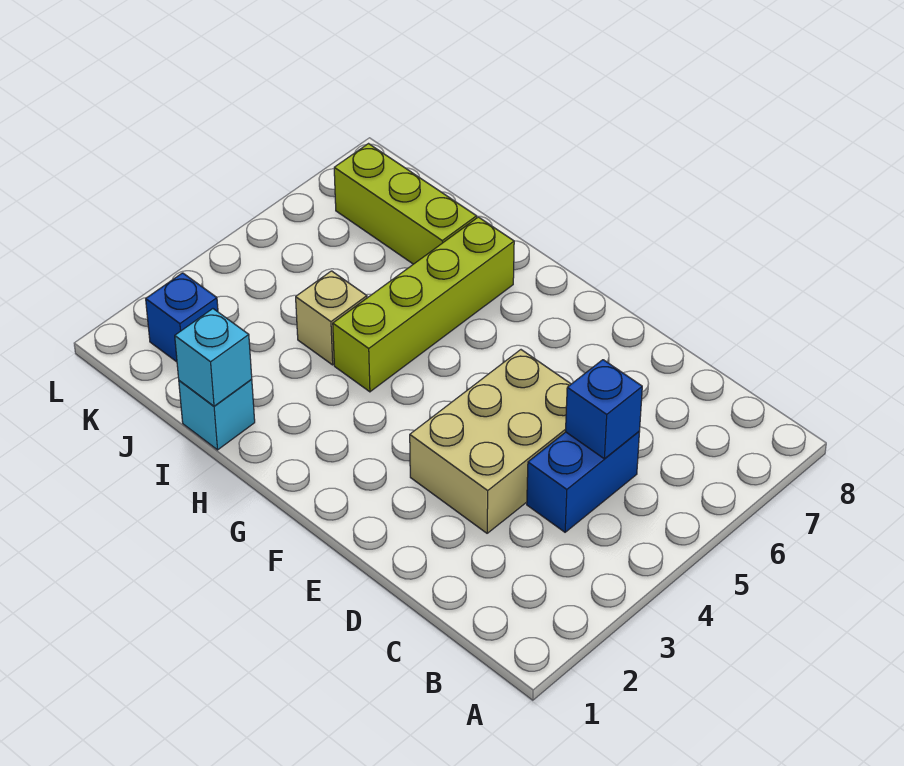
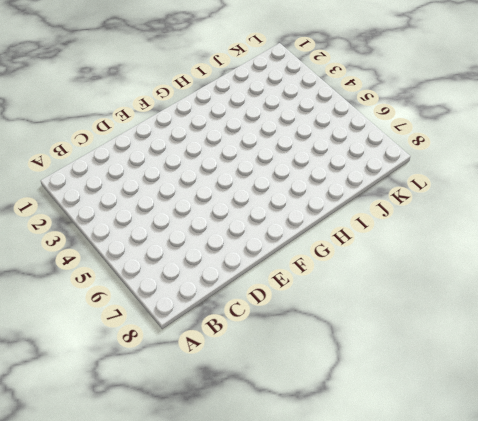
none -> blue brick C4:C5 level 1
none -> tan brick D3:E5 level 1

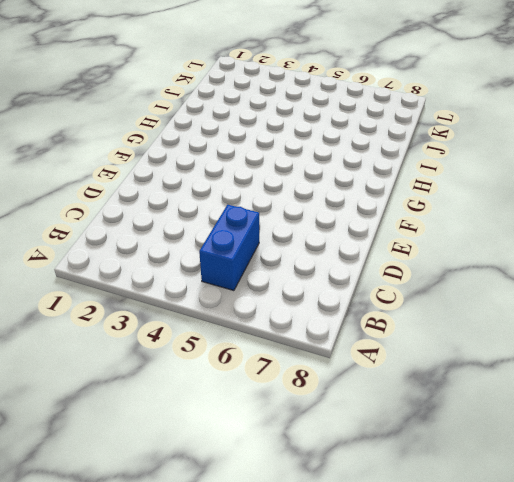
blue brick B5:C5 level 1 -> blue brick C4:C5 level 1
none -> tan brick D3:E5 level 1
none -> lime brick H4:H7 level 1

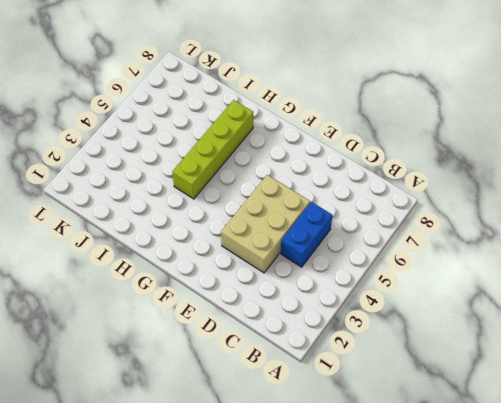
none -> cyan brick I1 level 1
none -> tan brick I4 level 1

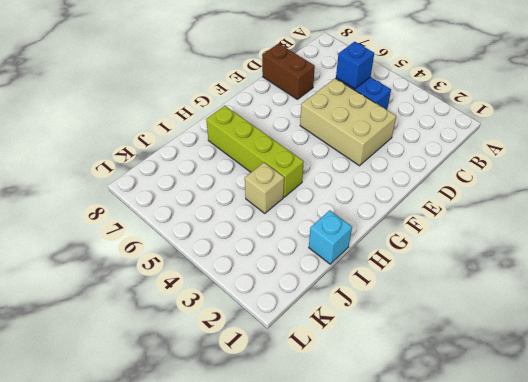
brown brick D7:D8 level 1 -> none
none -> lime brick I7:K7 level 1
none -> blue brick K2 level 1

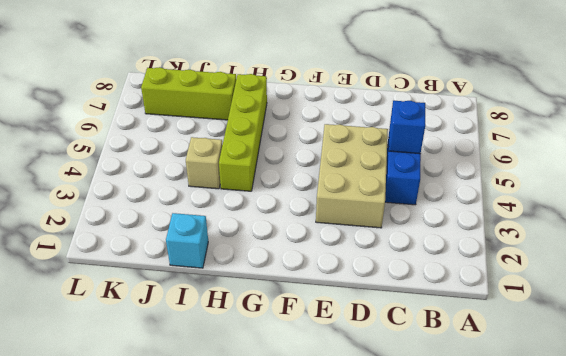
none -> blue brick K2 level 1
none -> cyan brick I1 level 2

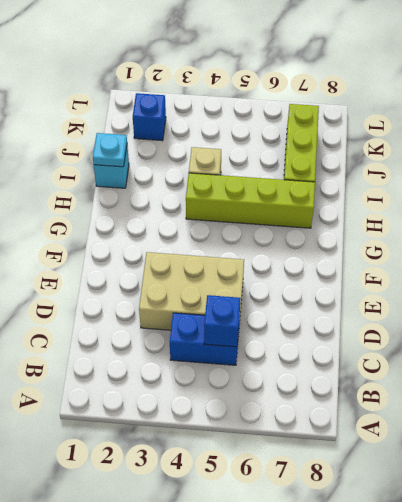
cyan plate I1 level 2 -> cyan brick I1 level 2

